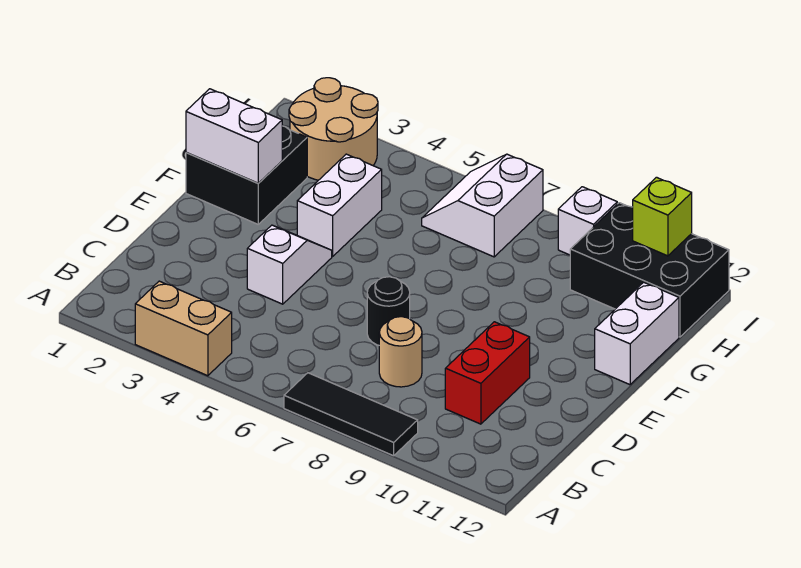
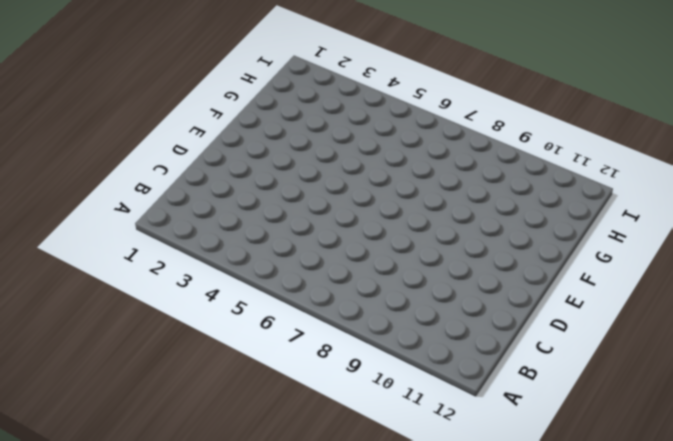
none -> tan brick A3:A4 level 1
none -> black tile A7:A9 level 1
none -> tan round brick C8 level 1

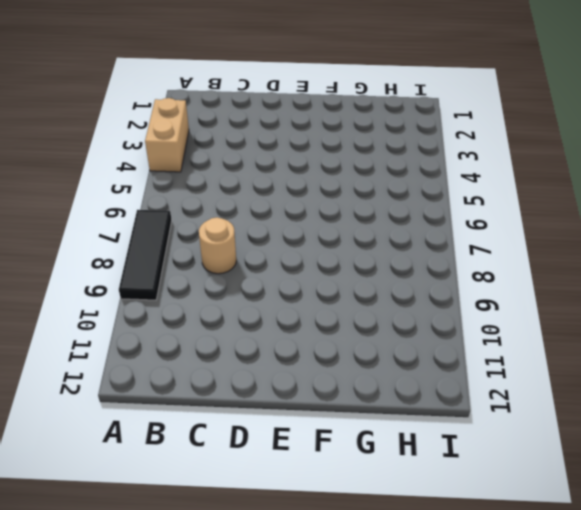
none -> red brick C10:D10 level 1
none -> white slope D4:E4 level 1 top D
none -> black round brick D7 level 1

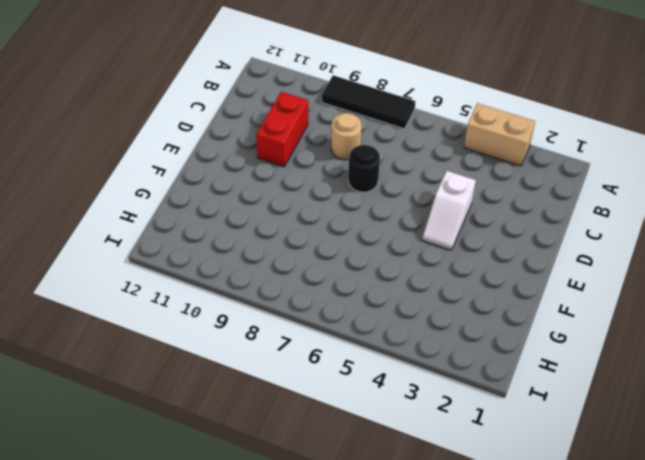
none -> black brick F1:G2 level 1
none -> white brick F4:G4 level 1
none -> white brick F12:G12 level 1

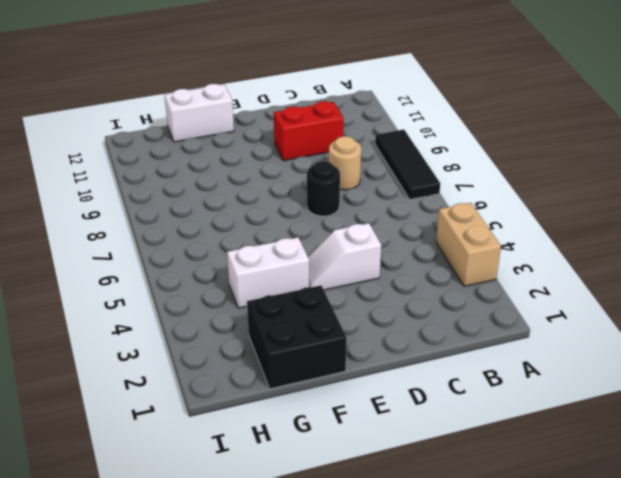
none -> tan round brick H2:I3 level 1
none -> white slope H6:I7 level 1 top 7
none -> black brick H10:I12 level 1

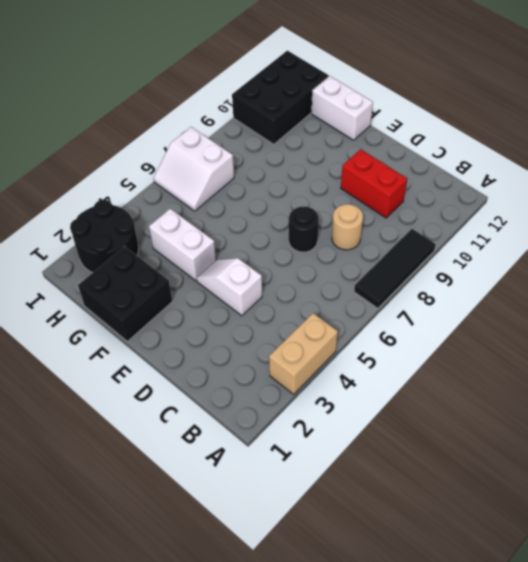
black round brick H2:I3 level 1 -> tan round brick H2:I3 level 1
none -> white brick I9 level 1
none -> white brick F1:F2 level 2
none -> lime brick I11 level 2

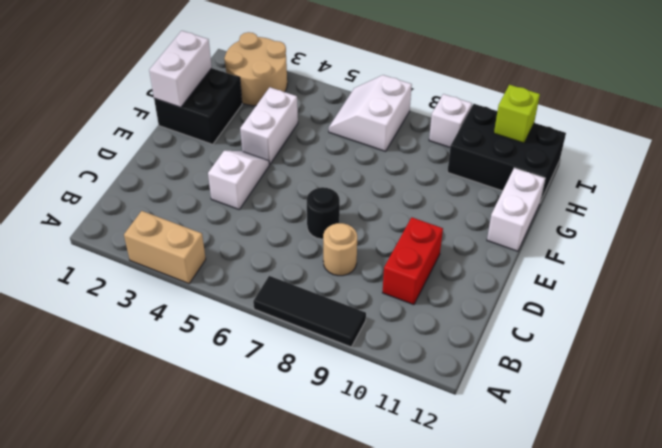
white brick F1:G1 level 2 -> white brick F1:F2 level 2

